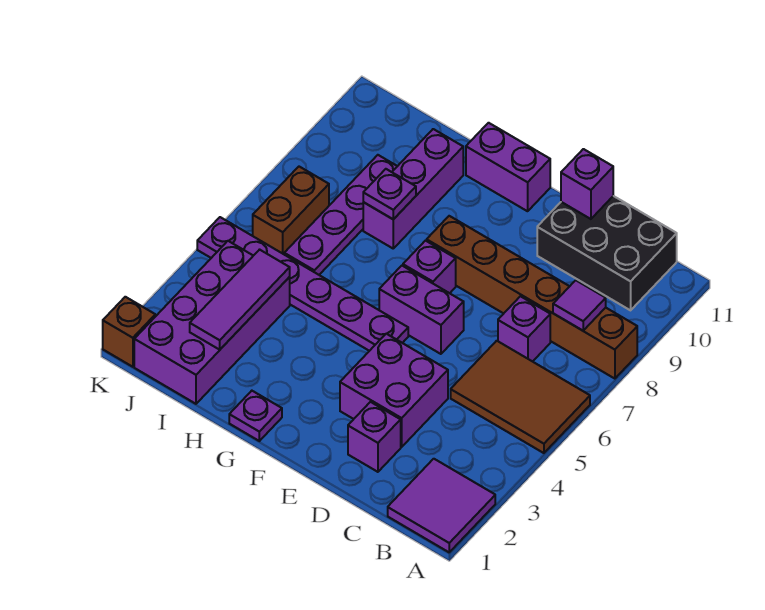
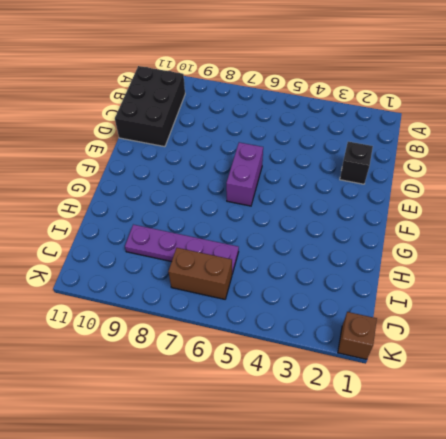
black brick D2 level 1 -> purple brick D2 level 1
none -> purple tile A1:B2 level 1
none -> brown tile A5:C6 level 1
none -> brown brick A8:F8 level 1

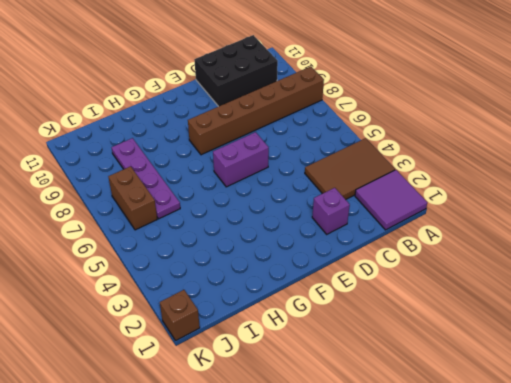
brown tile A3:C4 level 1 -> brown tile A5:C6 level 1
none -> purple brick C7 level 1
none -> purple brick D3:E4 level 1
none -> purple plate F5:K5 level 1

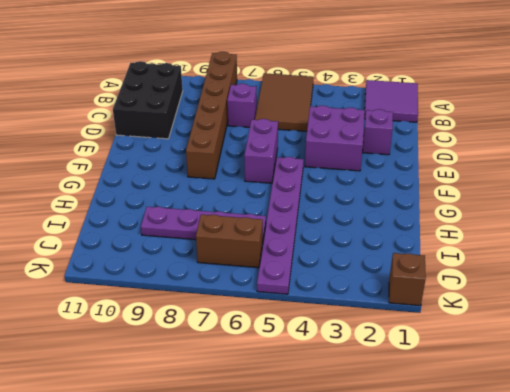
none -> purple brick F7 level 1
none -> purple brick F11:G11 level 1
none -> purple plate G1 level 1

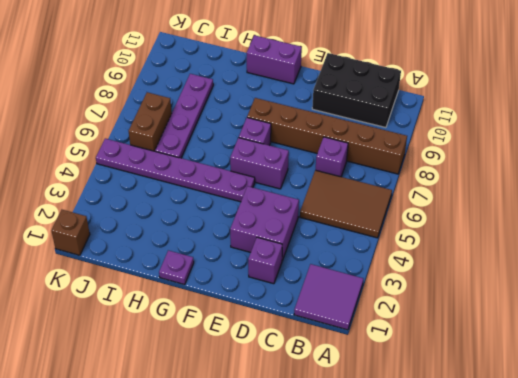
none -> purple brick H8:H10 level 1
none -> purple brick I1:J4 level 1
none -> purple tile B8 level 2

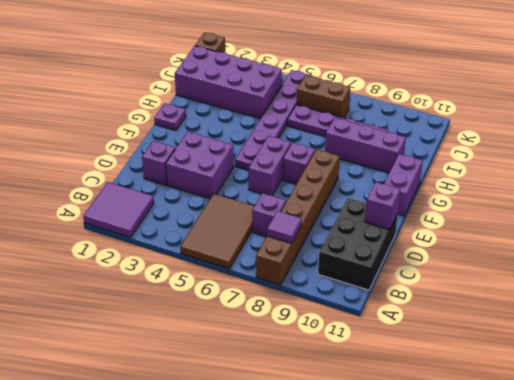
none -> purple plate H8 level 2
none -> purple tile I2:I4 level 2

